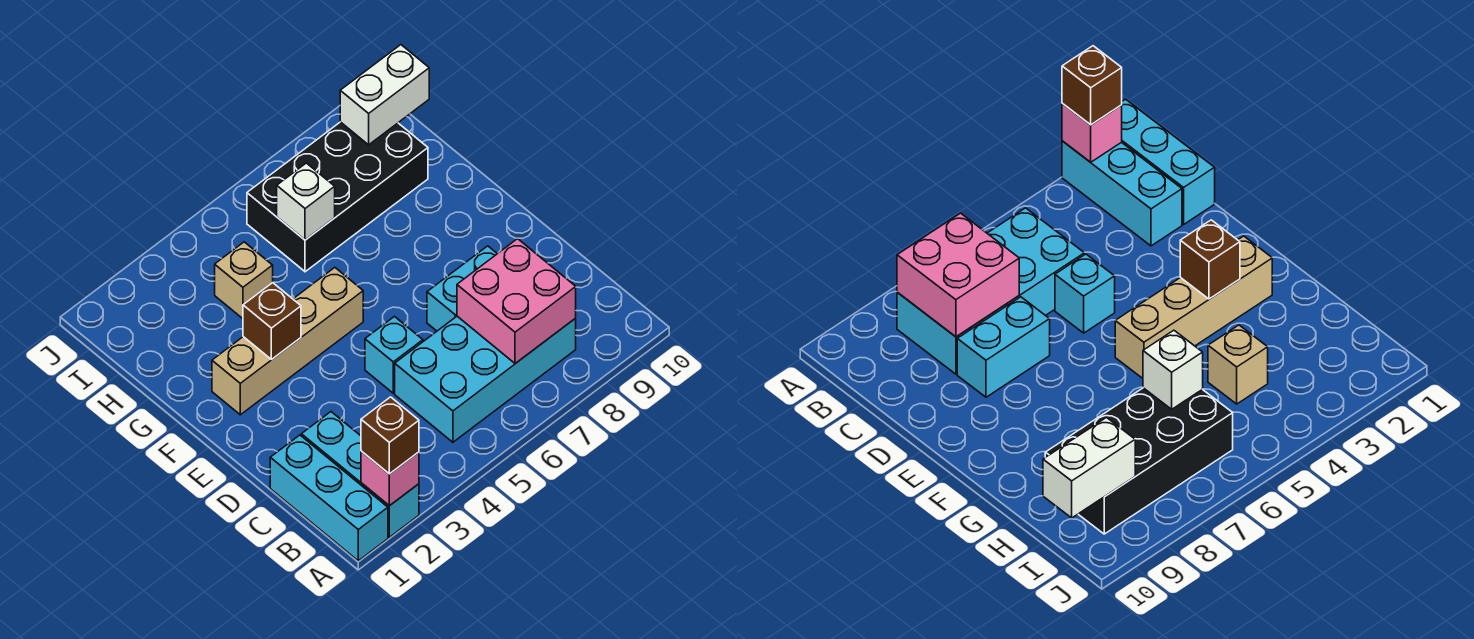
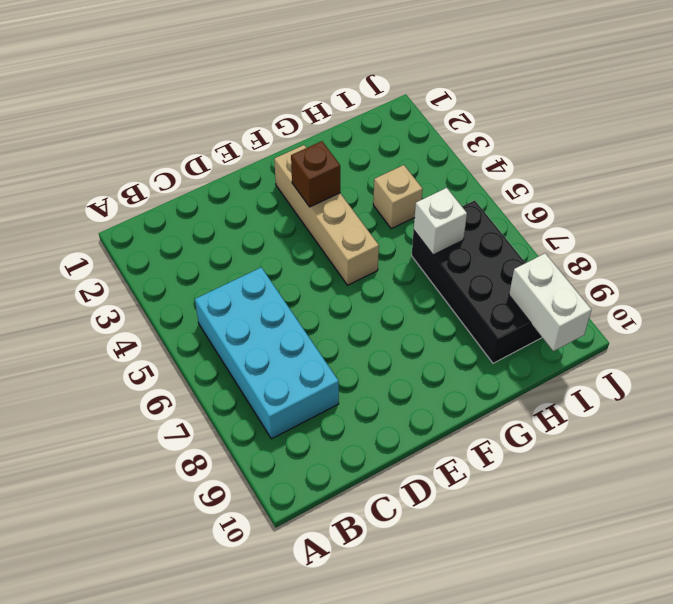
none -> cyan brick A1:C1 level 1
none -> cyan brick A2:C2 level 1
none -> cyan brick D5 level 1

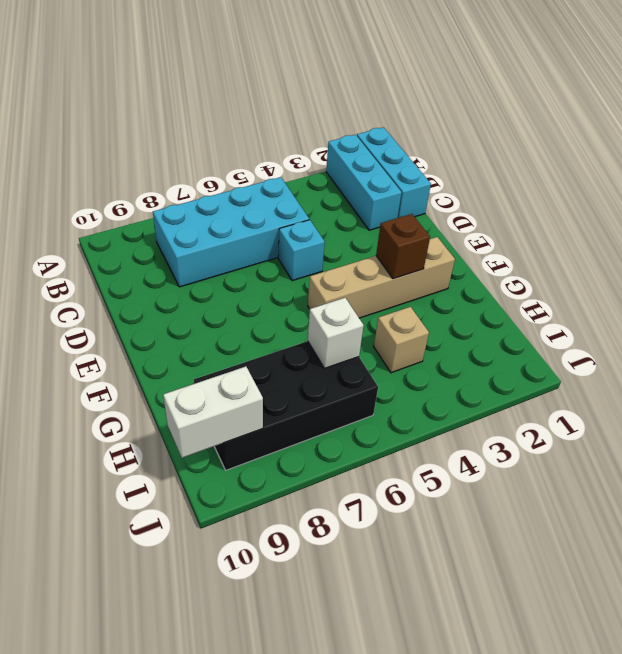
none -> cyan brick D7:D8 level 1
none -> pink brick A2 level 2
none -> pink brick B7:C8 level 2

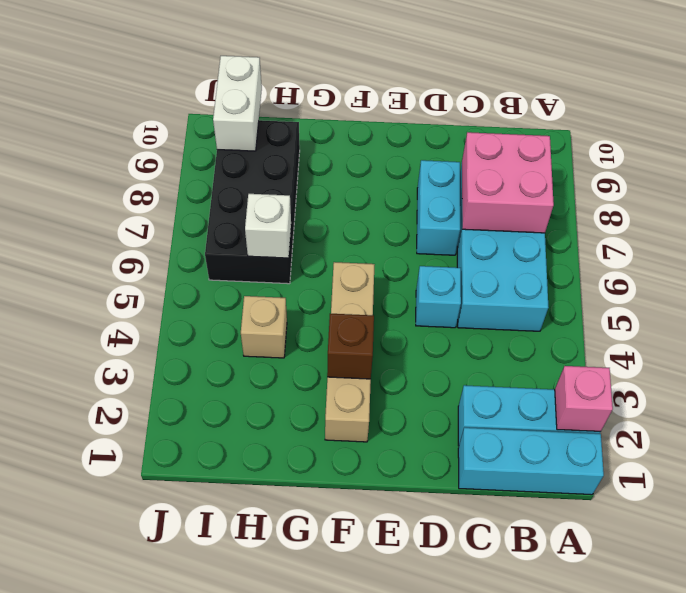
none -> brown brick A2 level 3

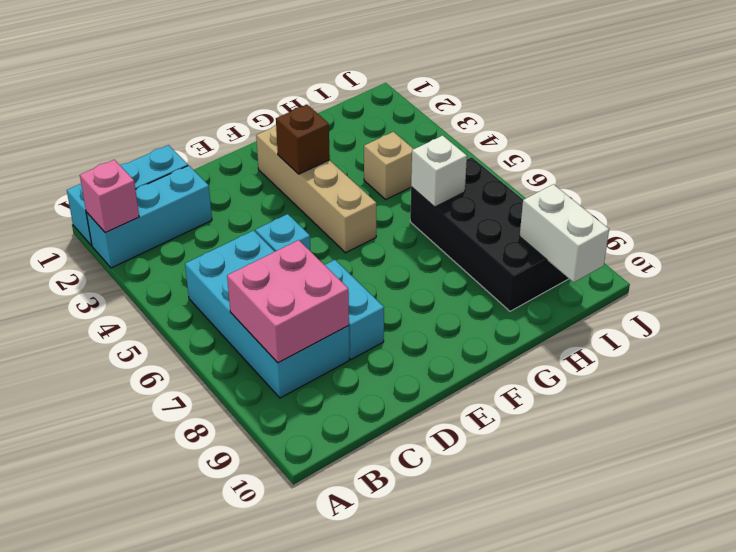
none -> brown brick A2 level 3

